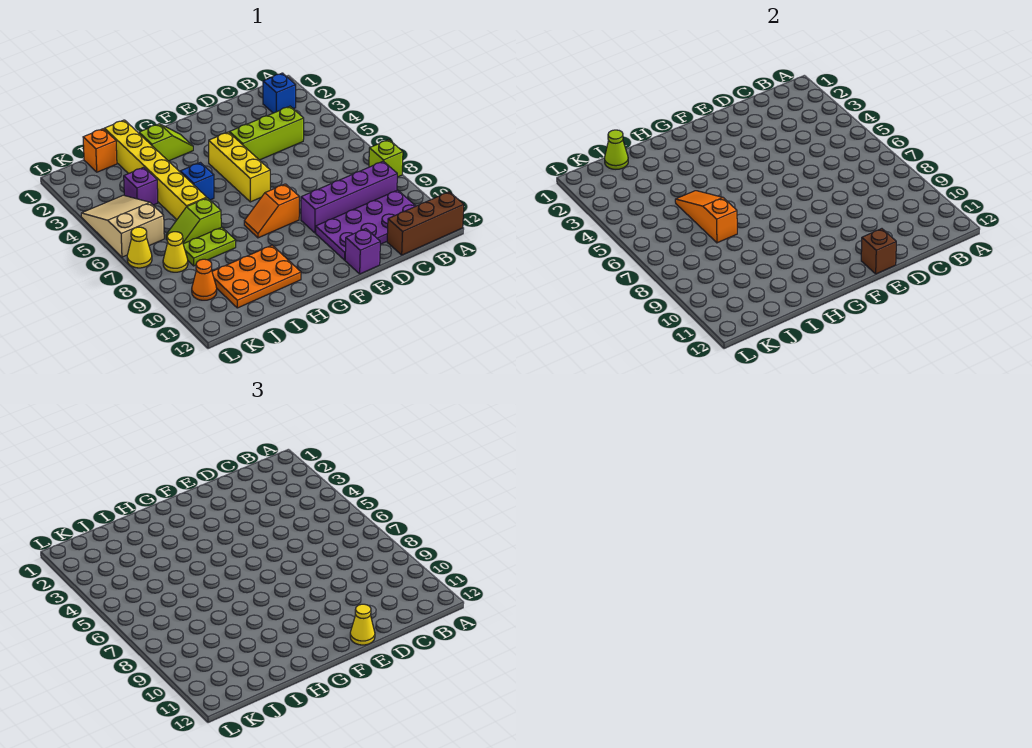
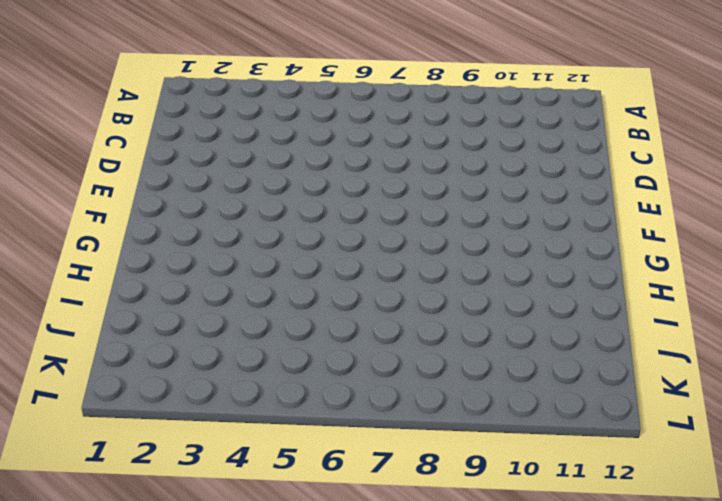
none -> lime brick A8 level 1
none -> brown brick A12:C12 level 1
none -> blue brick B2 level 1

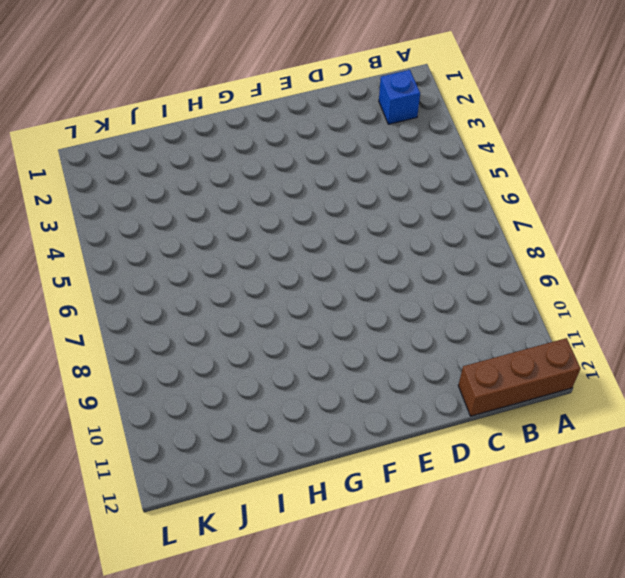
none -> lime brick A8 level 1
none -> purple brick B9:E9 level 1
none -> purple plate B10:E11 level 1

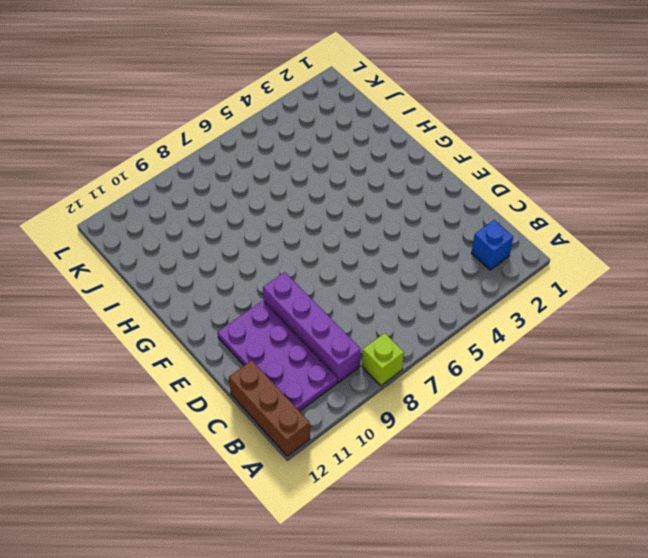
none -> lime brick C4:E4 level 1
none -> purple brick E12 level 1
none -> yellow brick F4:F6 level 1

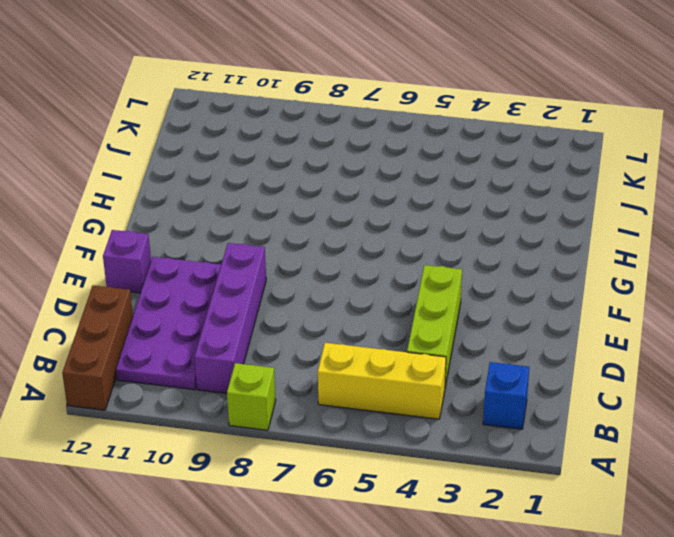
yellow brick B4:B6 level 1 -> yellow brick F4:F6 level 1
none -> orange slope F8:G8 level 1 top F
none -> lime slope G2:H2 level 1 top H
none -> blue brick H5 level 1

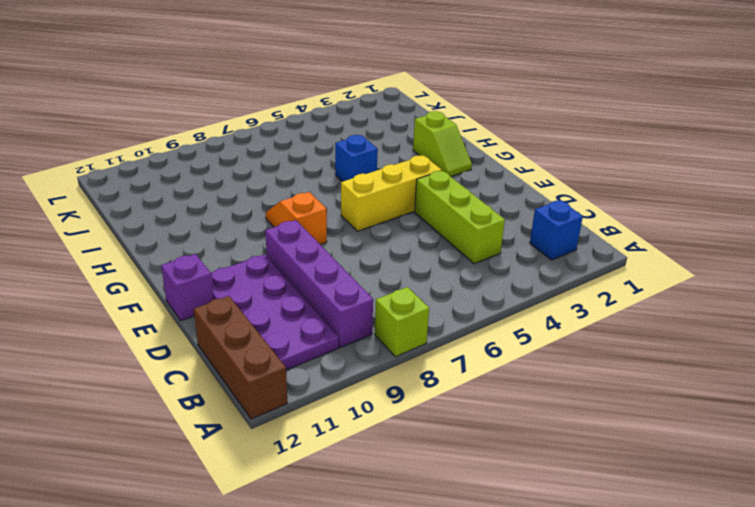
none -> orange plate H10:J11 level 1
none -> yellow brick I1:I6 level 1
none -> lime slope I7:J7 level 1 top I

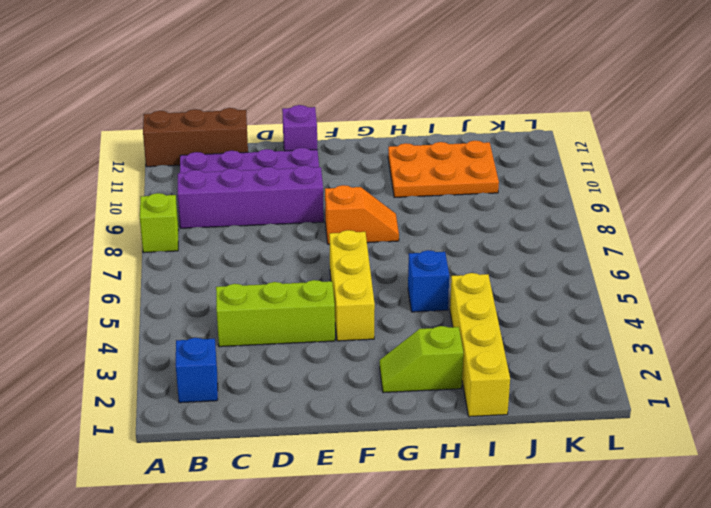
yellow brick I1:I4 level 1 -> yellow brick I1:I6 level 1
none -> lime slope I7:J7 level 1 top I
none -> lime plate I8:J8 level 1
none -> orange brick J1 level 1

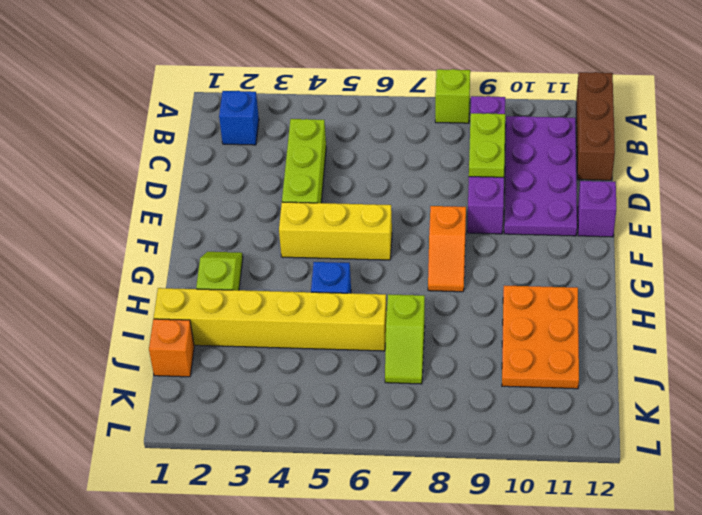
lime plate C9:D9 level 2 -> lime plate I8:J8 level 1
none -> purple brick J4 level 1
none -> tan slope K4:L6 level 1 top 6
none -> yellow cone K8 level 1

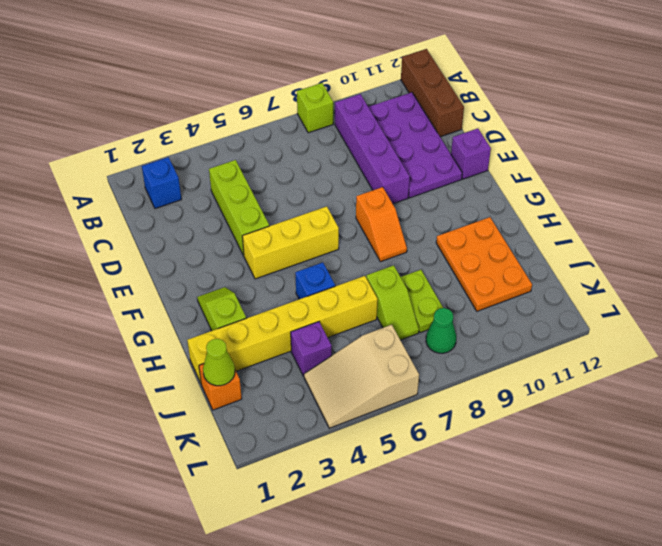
green cone K8 level 1 -> yellow cone K8 level 1
none -> orange cone K10 level 1
none -> yellow cone L7 level 1
none -> brown brick E12 level 2

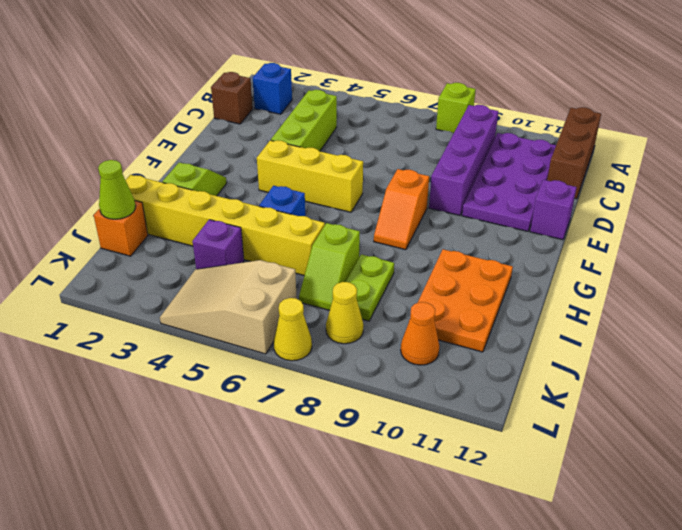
brown brick C1 level 1 -> brown brick E12 level 2
none -> orange slope I5:I7 level 2 top 7
none -> yellow cone E12 level 3

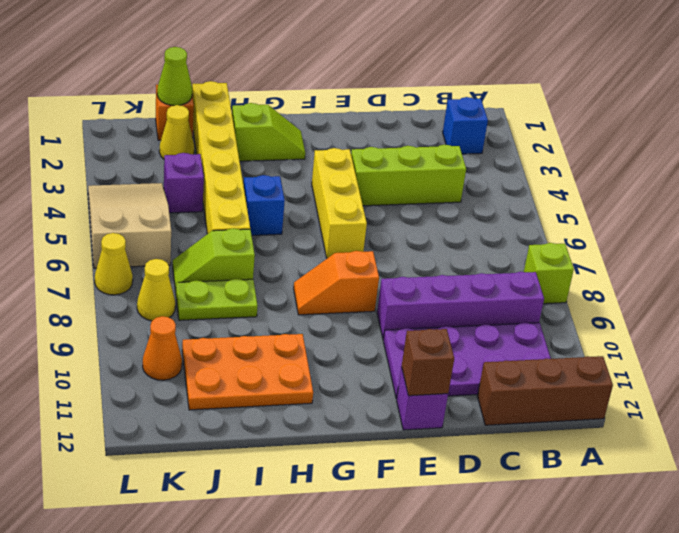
yellow cone J2 level 1 -> yellow cone E12 level 3
none -> orange slope I5:I7 level 2 top 7

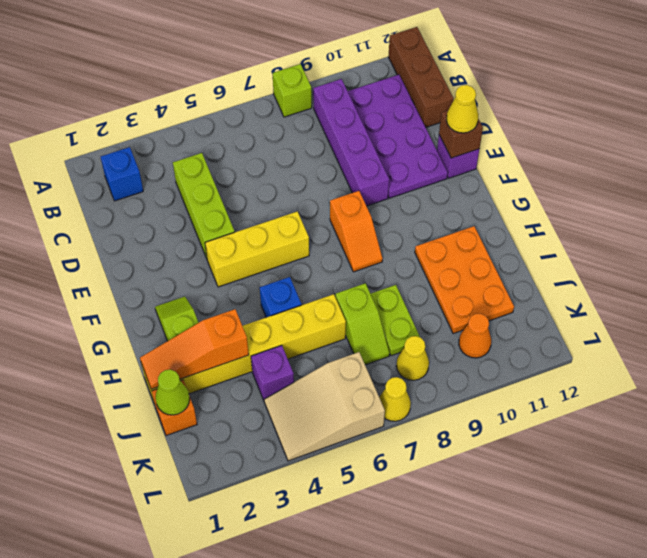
orange slope I1:I3 level 2 top 3 -> orange slope I5:I7 level 2 top 7

